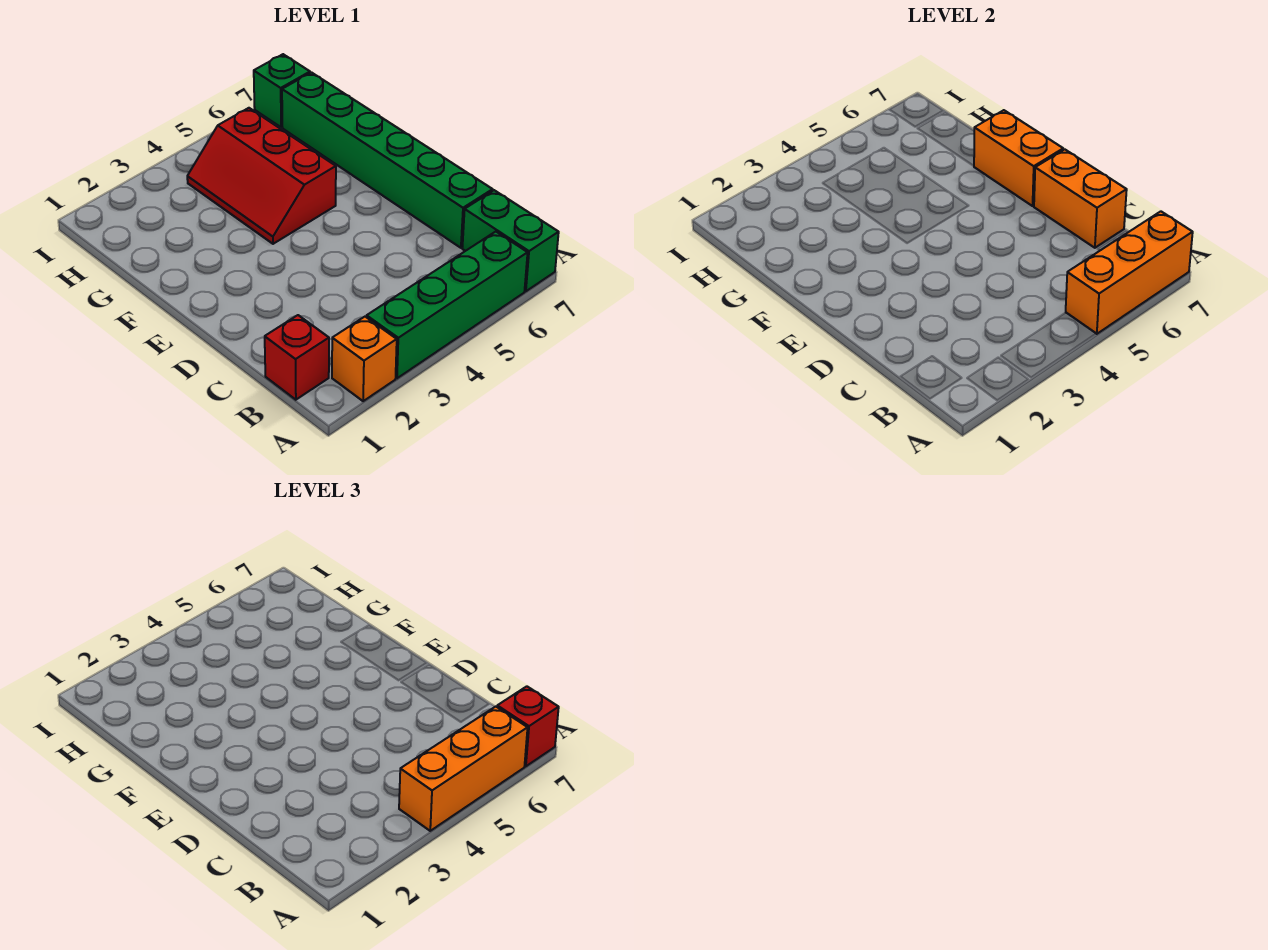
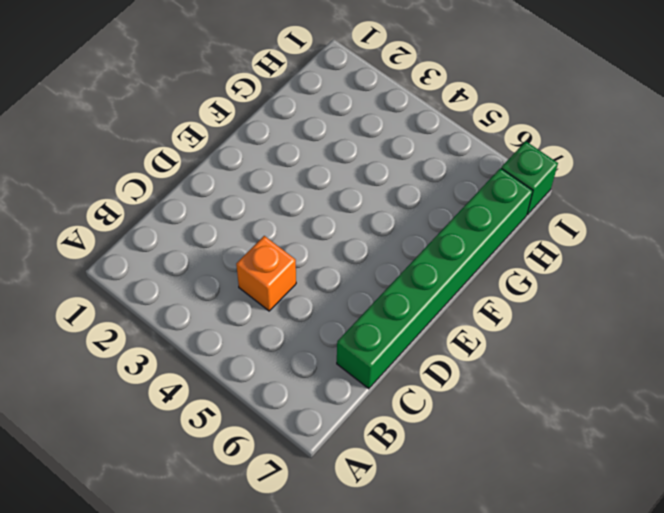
orange brick C4 level 1 -> orange brick A2 level 1
none -> green brick A3:A6 level 1
none -> green brick A7:B7 level 1
none -> red brick B1 level 1

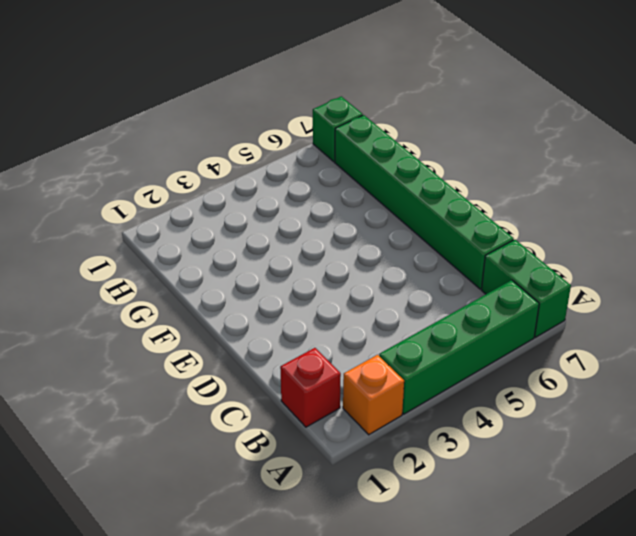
none -> red slope F4:H5 level 1 top 5
none -> orange brick A5:A7 level 2
none -> orange brick C7:D7 level 2

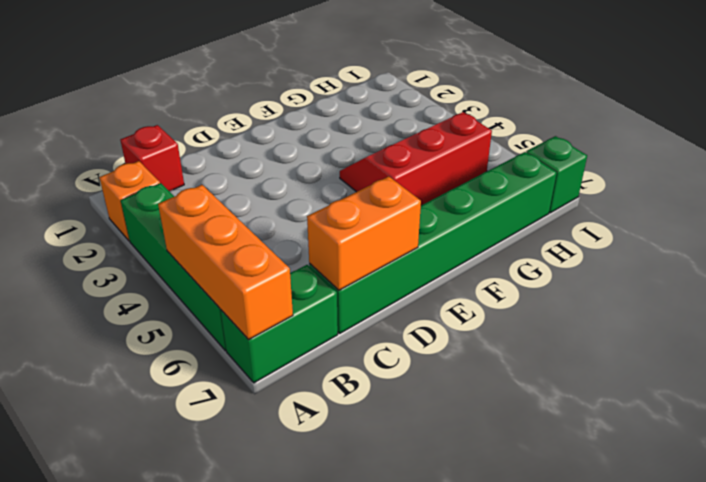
none -> orange brick E7:F7 level 2
none -> orange brick A4:A6 level 3
none -> red brick A7 level 3

